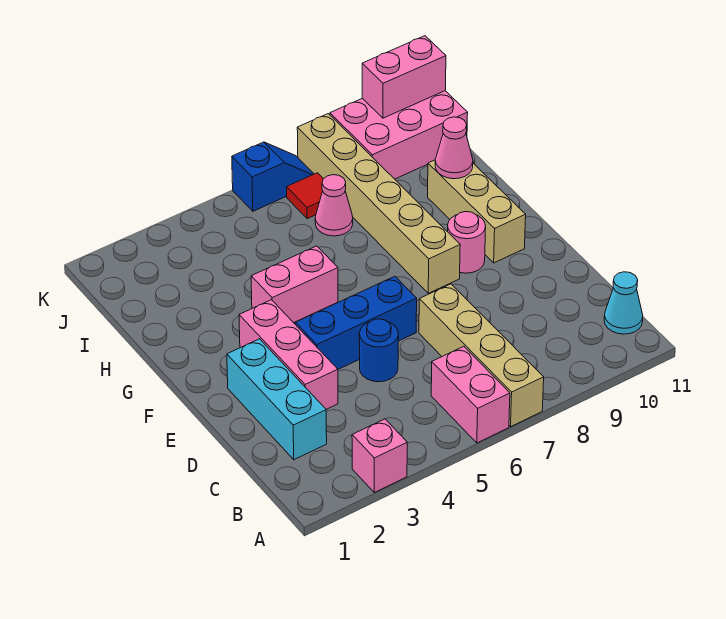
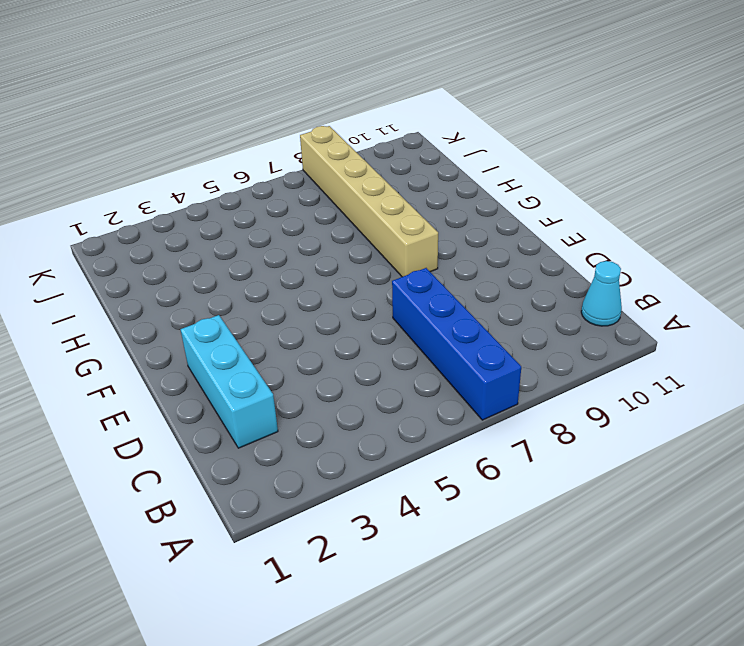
blue brick A7:D7 level 1 -> tan brick A7:D7 level 1
none -> pink brick A3 level 1
none -> pink brick A6:B6 level 1
none -> pink brick D3:F3 level 1

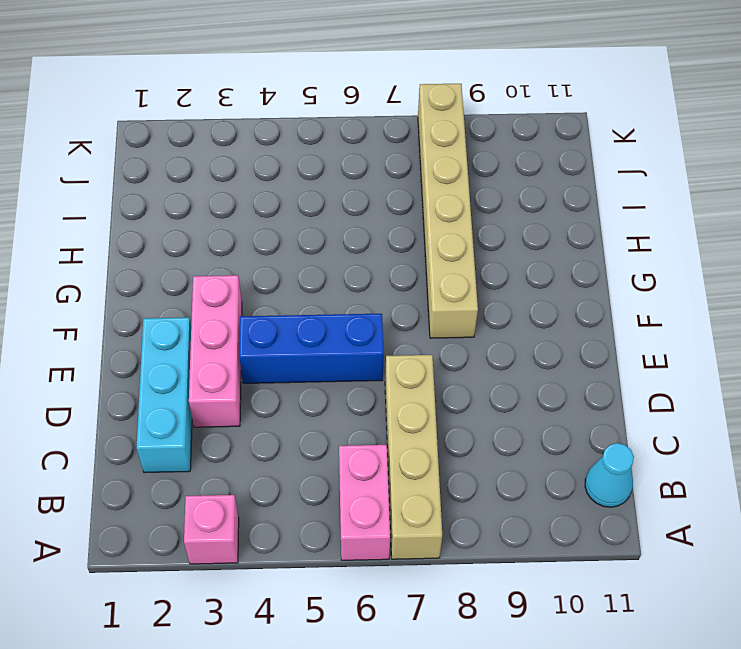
none -> blue round brick D5 level 1
none -> pink round brick F9 level 1
none -> tan brick F10:H10 level 1

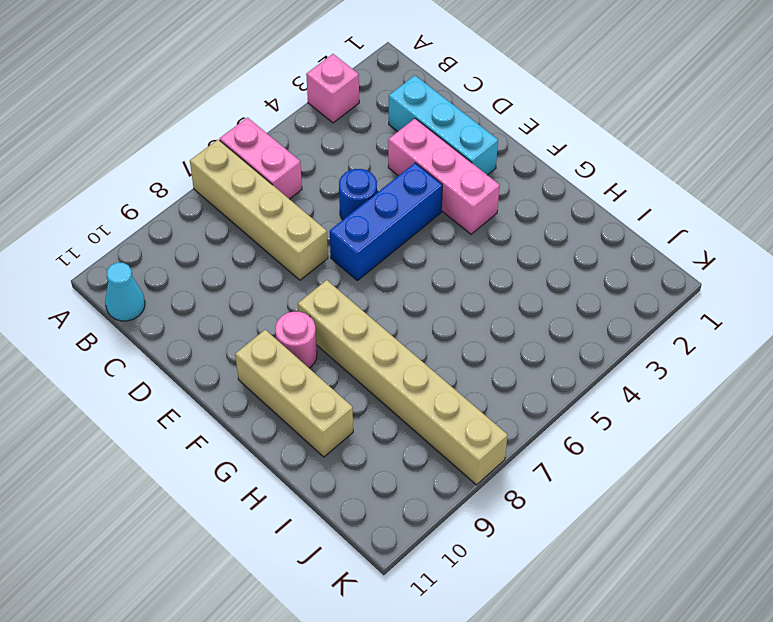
none -> pink brick G4:G5 level 1
none -> pink cone I7 level 1
none -> red tile J7 level 1

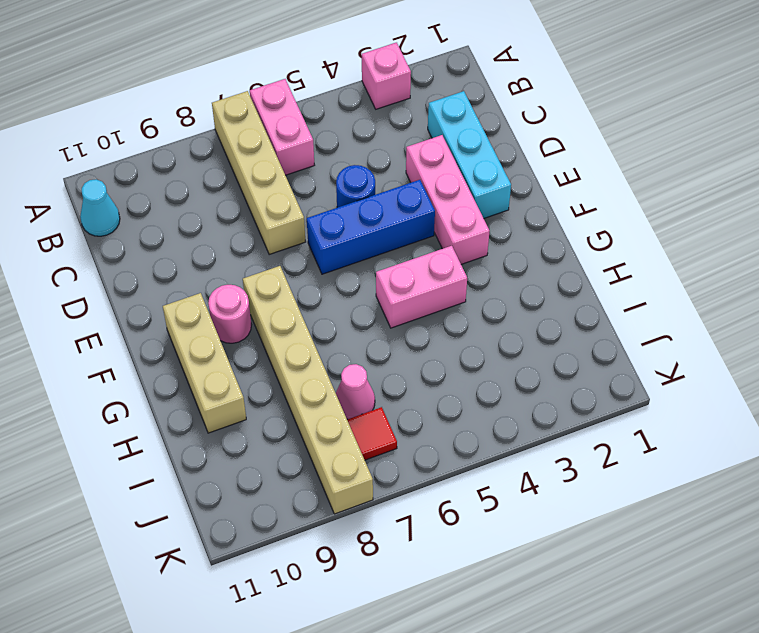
none -> pink brick J9:K11 level 1
none -> blue slope K6:K7 level 1 top 6
none -> pink cone H10 level 2

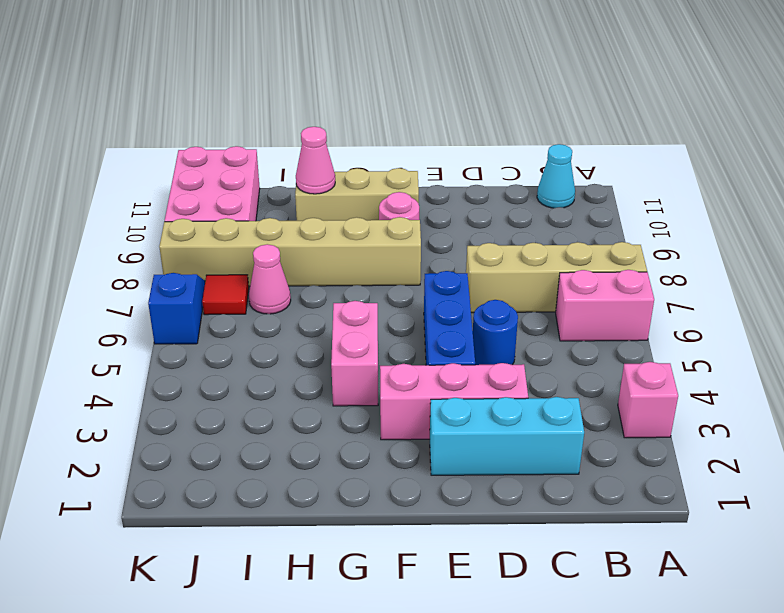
none -> pink brick K10:K11 level 2

